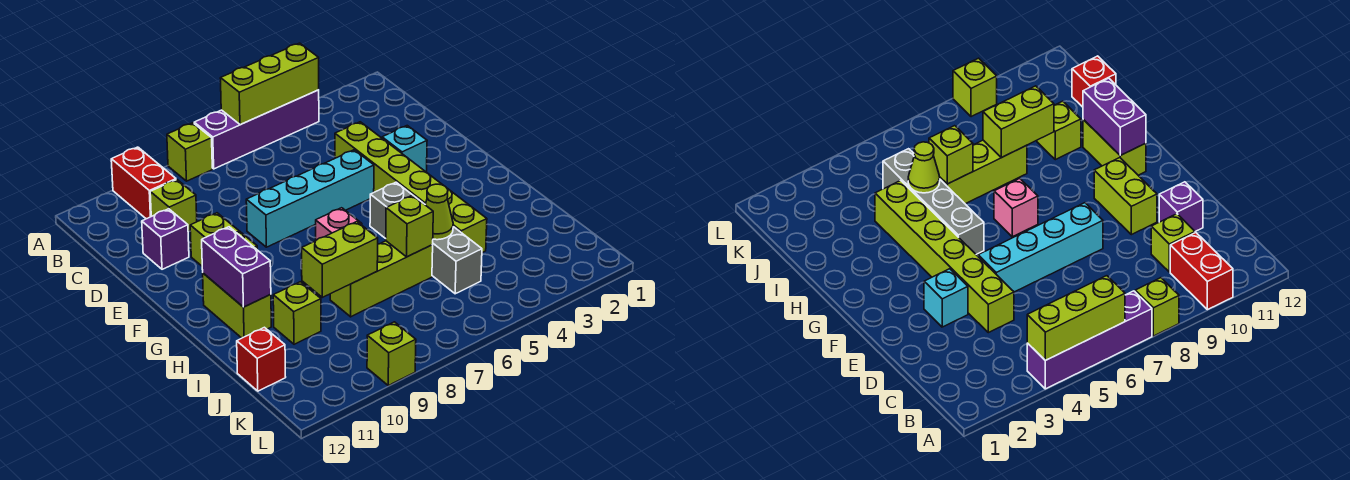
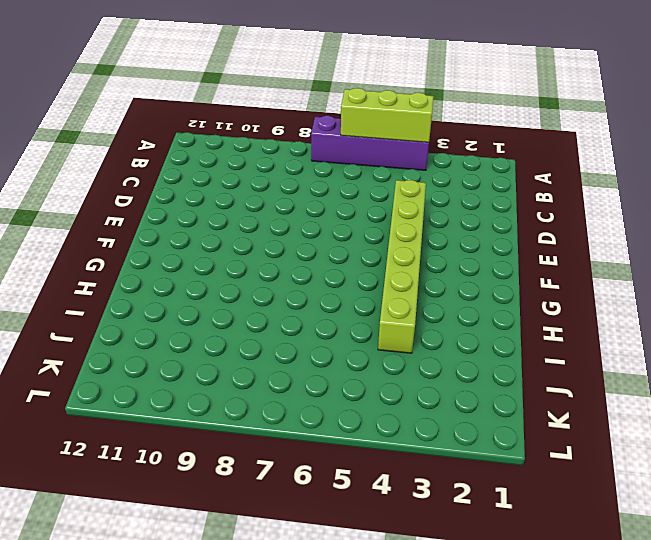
none -> lime brick A8 level 1
none -> red brick A10:B10 level 1
none -> lime brick C10 level 1

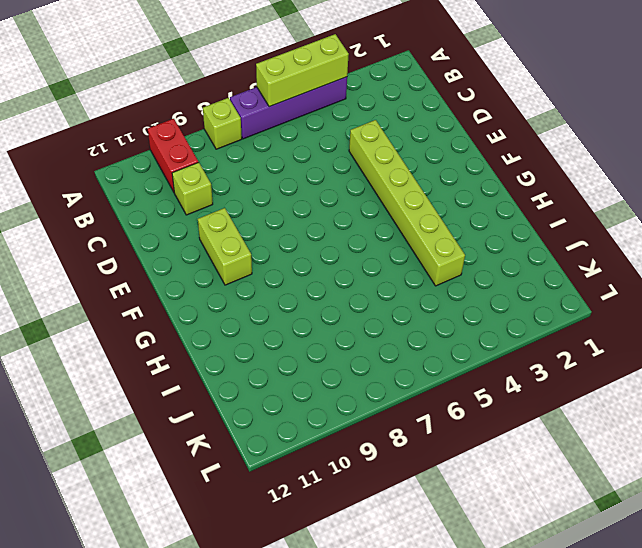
none -> purple brick D11 level 1
none -> cyan brick E3 level 1
none -> cyan brick E5:E8 level 1

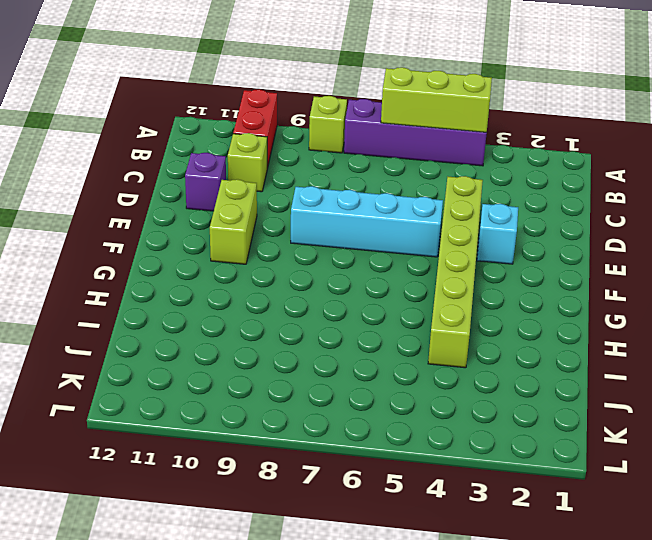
none -> grey brick G5:J5 level 1
none -> pink brick G7 level 1
none -> lime brick G11:H11 level 1

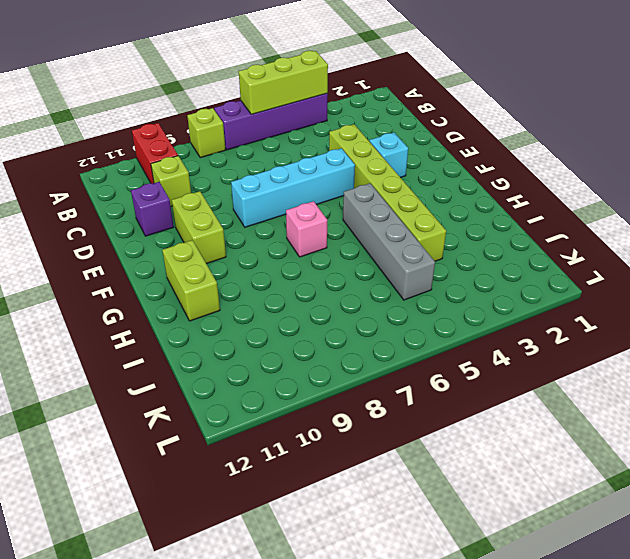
none -> lime brick I6:I8 level 1
none -> lime brick I10 level 1
none -> red brick J12 level 1

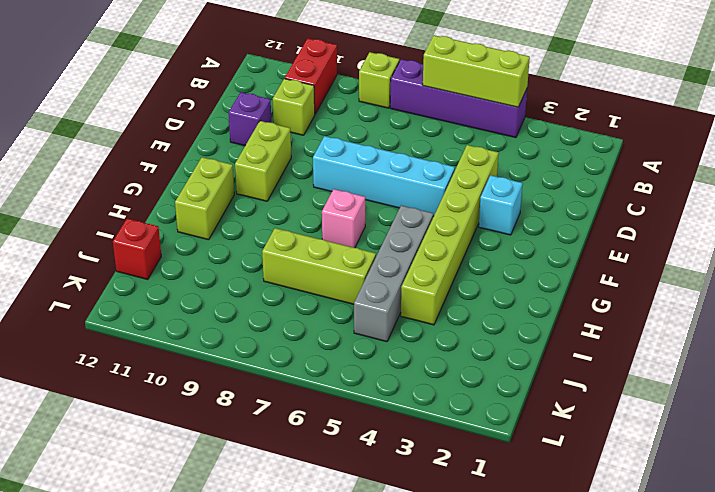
none -> lime brick I10 level 1
none -> lime brick L9 level 1
none -> purple brick G11:H11 level 2

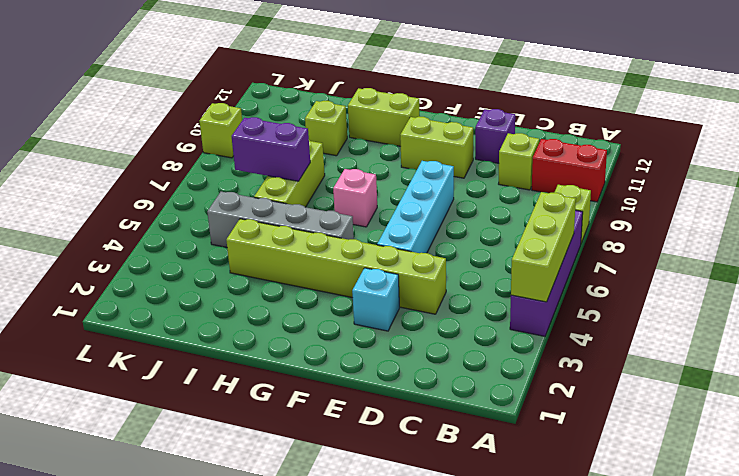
purple brick I7:J7 level 2 -> purple brick G11:H11 level 2
none -> red brick J12 level 1
none -> lime cone I5 level 2
none -> lime brick I6 level 2

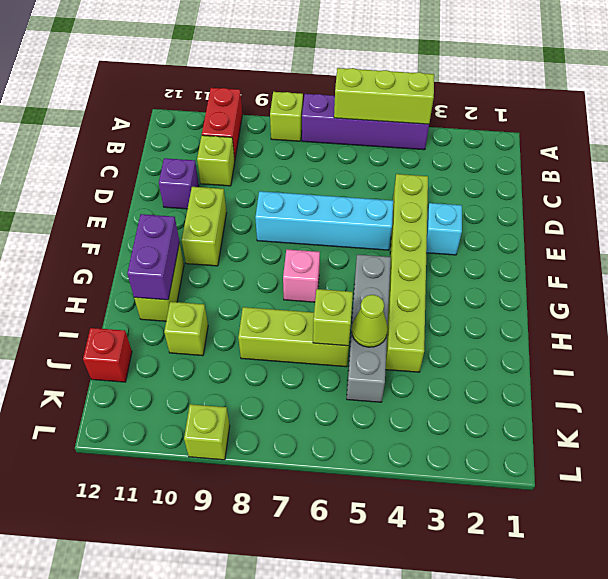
none -> lime brick I8:I9 level 2

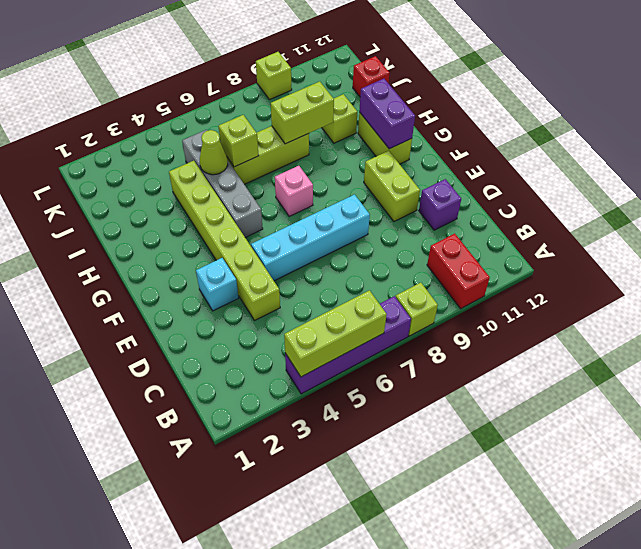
none -> lime brick C10 level 1

